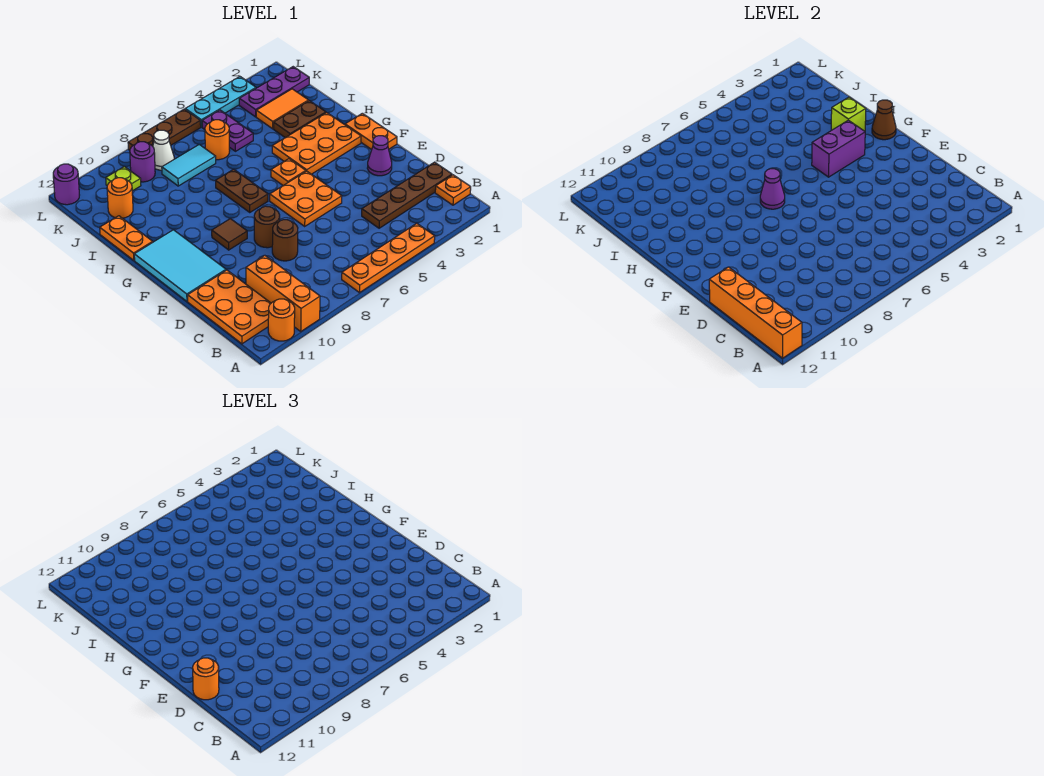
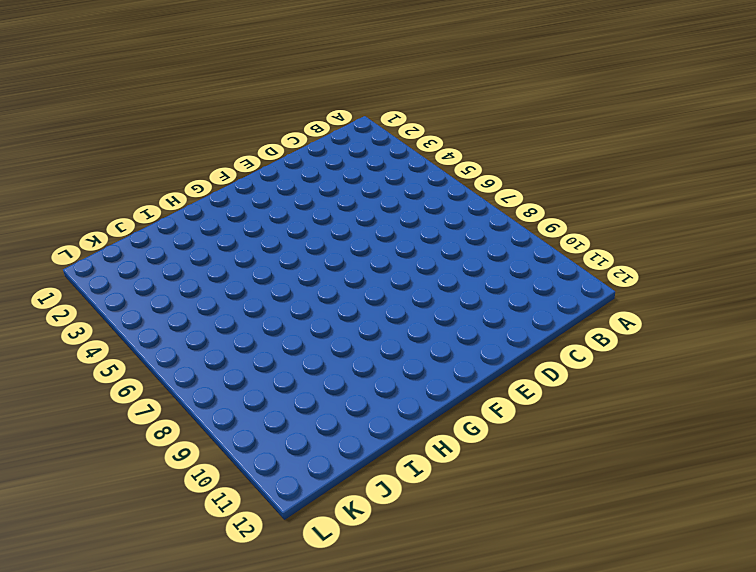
none -> orange plate A4:A7 level 1
none -> orange brick A10:C10 level 1
none -> orange round brick A11 level 1
none -> orange plate B1 level 1

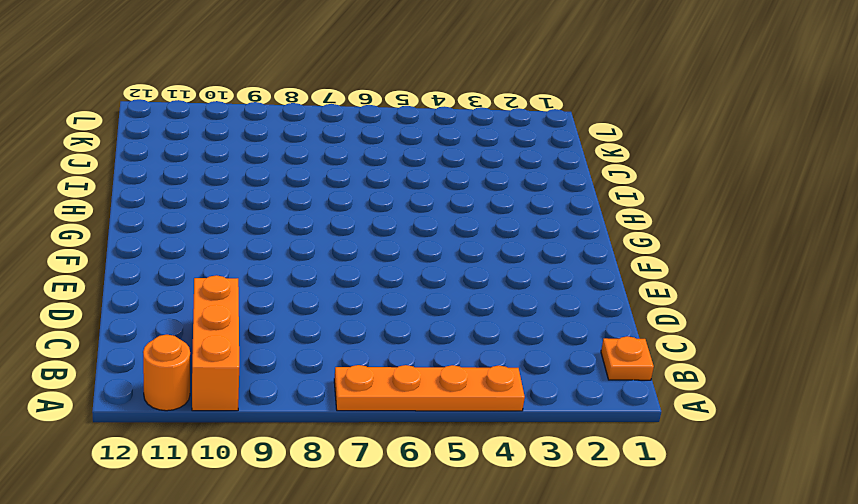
none -> orange plate B11:D12 level 1
none -> brown plate C1:C4 level 1
none -> brown round brick D8 level 1
none -> purple cone E2 level 1

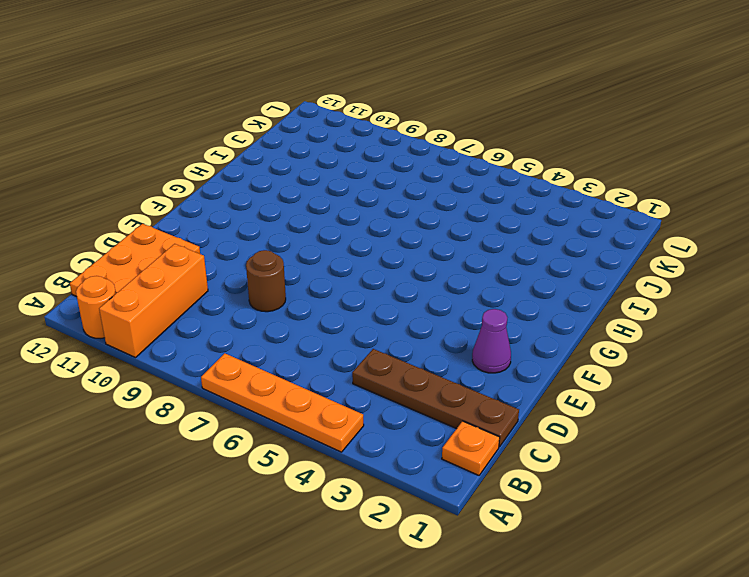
none -> orange plate E5:F6 level 1
none -> brown round brick E8 level 1
none -> cyan tile E11:G12 level 1
none -> orange plate F1:G1 level 1

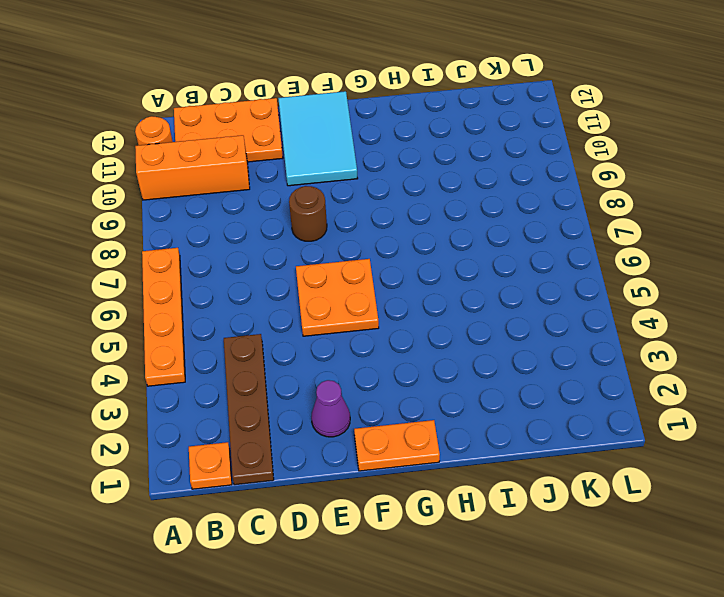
cyan tile E10:F12 level 1 -> cyan tile E11:G12 level 1
none -> brown round brick D8 level 1
none -> brown tile F9 level 1
none -> orange plate G2:H4 level 1
none -> orange plate G5 level 1

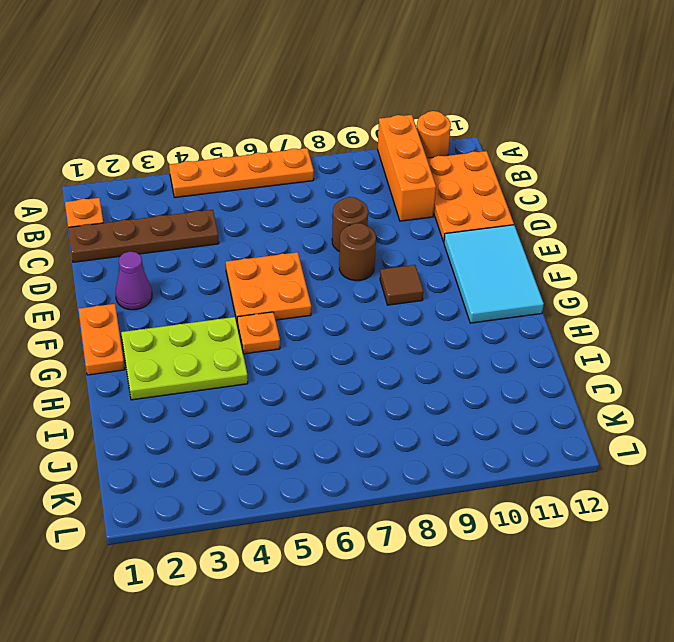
lime plate G2:H4 level 1 -> orange plate G2:H4 level 1
none -> brown plate G7:H7 level 1
none -> orange plate H12:I12 level 1
none -> brown plate I2:I3 level 1
none -> orange tile J2:J3 level 1

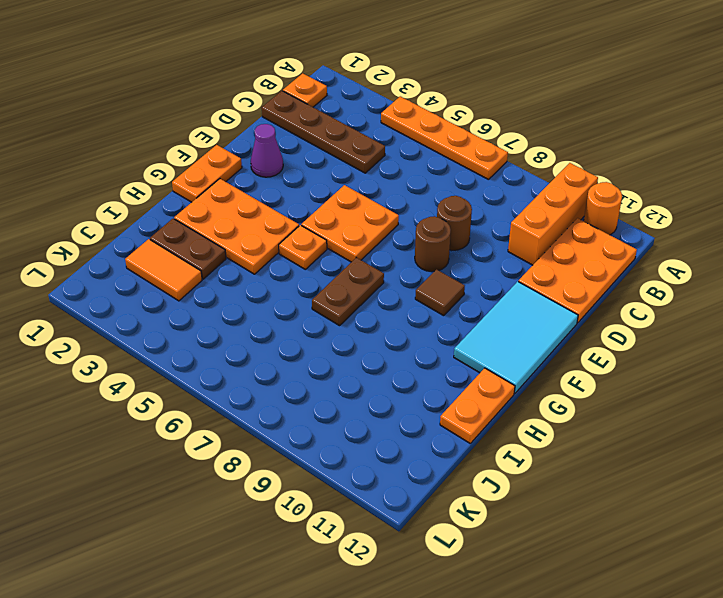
none -> purple plate J5:K5 level 1
none -> orange round brick J6 level 1
none -> cyan tile J7:J8 level 1
none -> orange round brick J11 level 1

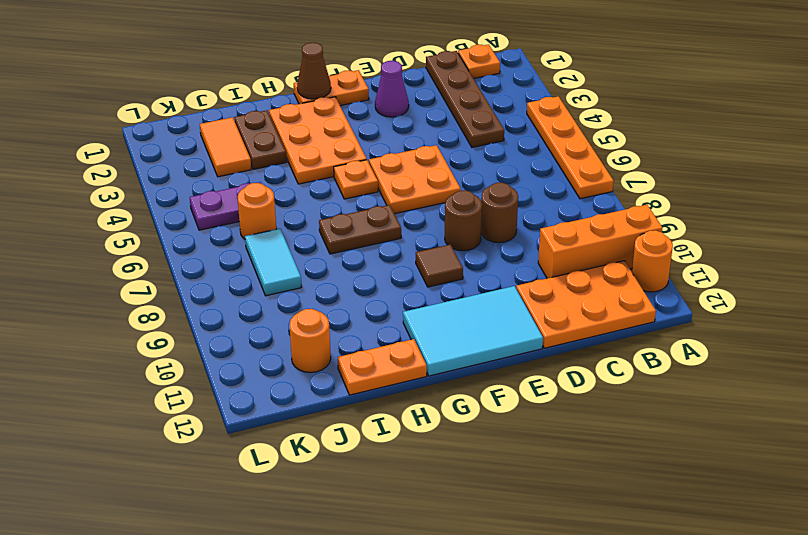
none -> purple plate K1:K3 level 1
none -> white cone K8 level 1
none -> purple round brick K9 level 1
none -> lime plate K10 level 1

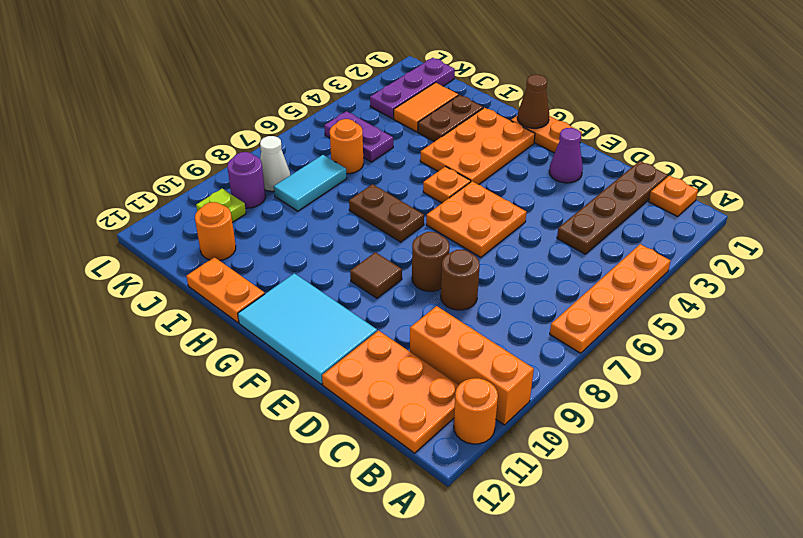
none -> cyan plate L3:L5 level 1
none -> brown plate L6:L8 level 1
none -> purple round brick L12 level 1
none -> orange brick A12:D12 level 2

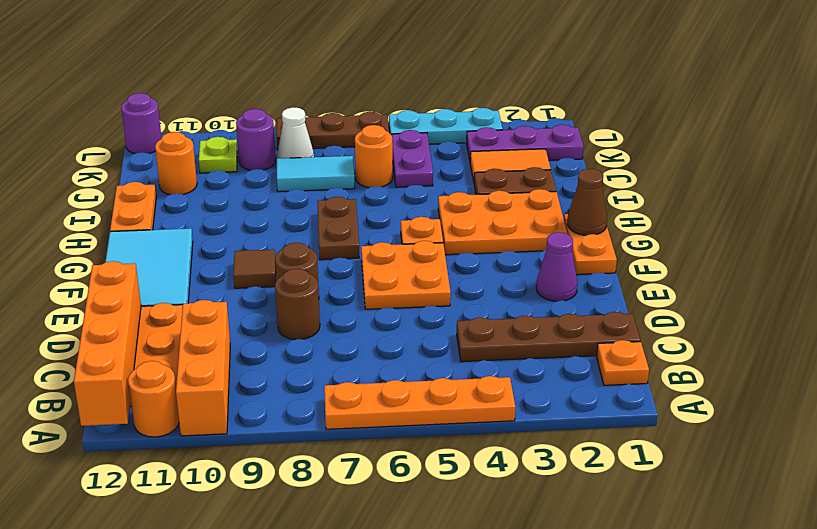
none -> purple brick G3:G4 level 2
none -> purple cone G7 level 2
none -> lime brick H2 level 2
none -> orange round brick D12 level 3

